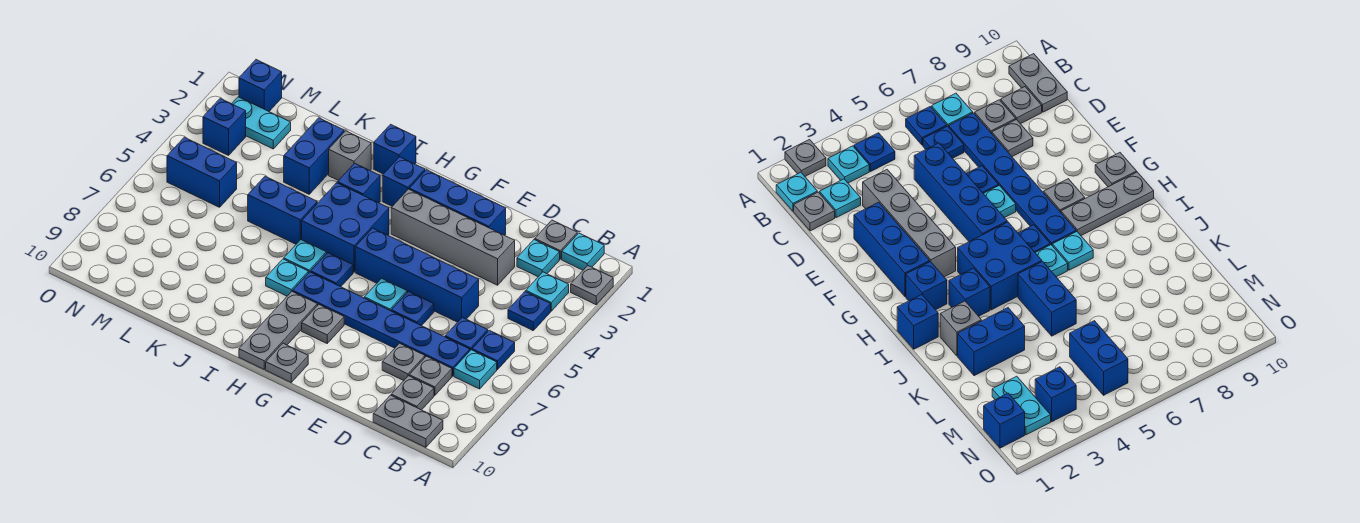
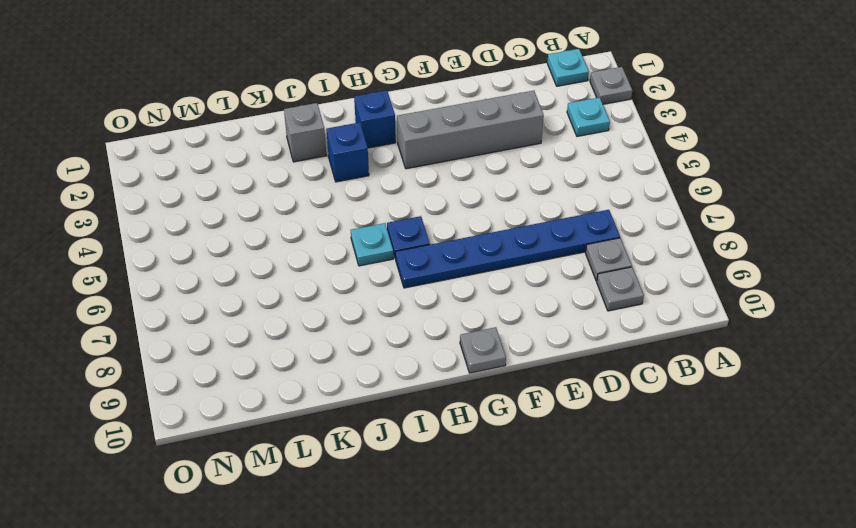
none -> blue plate B4 level 1
none -> blue plate B6 level 1
none -> cyan plate B7 level 1
none -> grey plate B10:C10 level 1

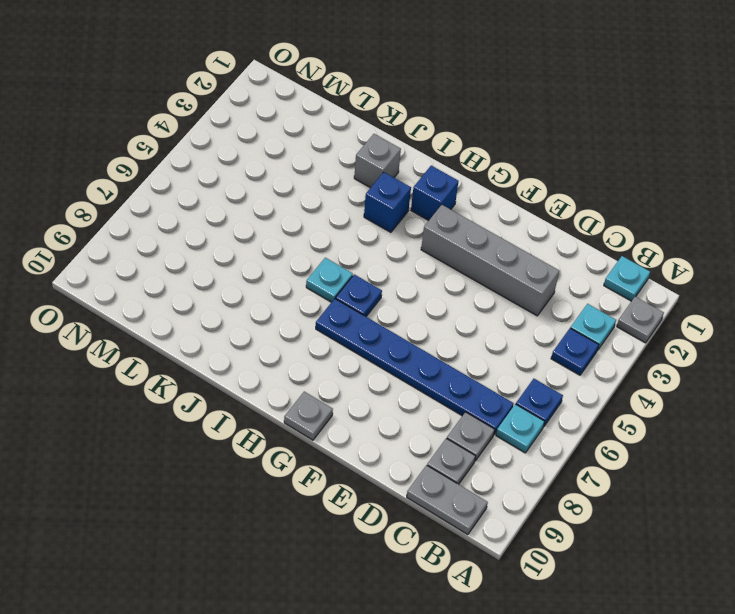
none -> grey plate C1 level 1
none -> cyan plate C2 level 1
none -> blue plate C6 level 1
none -> blue brick D5:G5 level 1

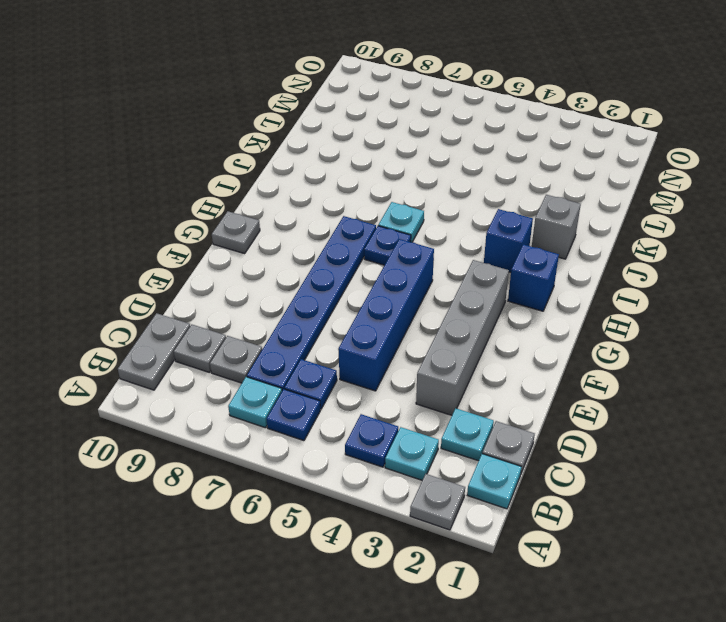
none -> grey plate D8 level 1
none -> blue brick E2:G2 level 1
none -> blue plate E6 level 1
none -> cyan plate F6 level 1

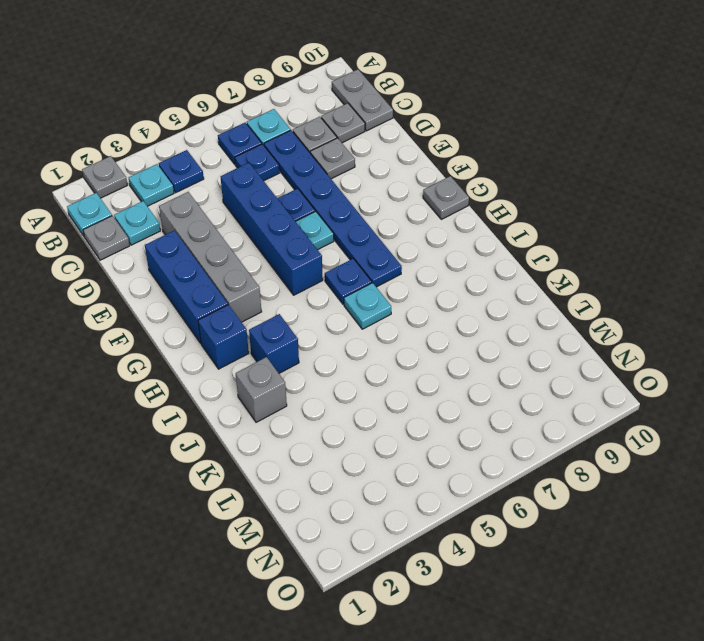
none -> grey plate G8 level 1
none -> blue brick H4:I5 level 1
none -> grey plate H8:H10 level 1
none -> blue brick I1 level 1

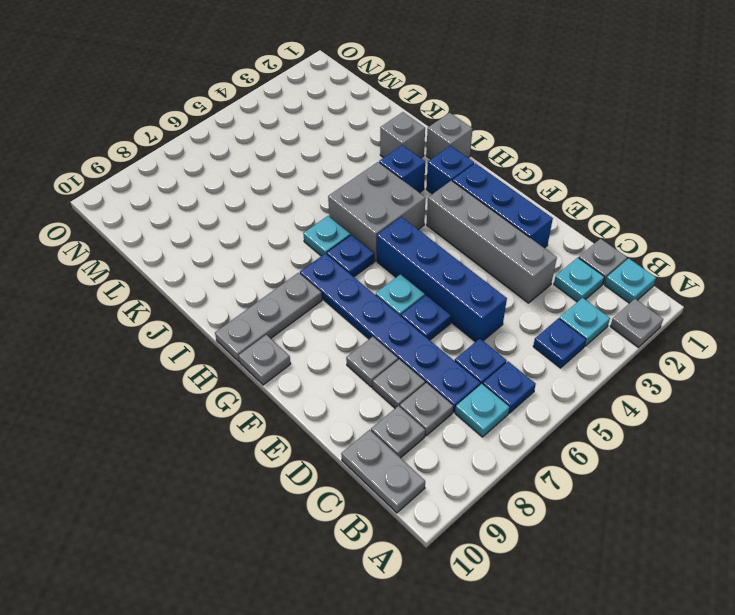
grey plate E8 level 1 -> grey plate G8 level 1
grey brick H4:I5 level 1 -> blue brick H4:I5 level 1
grey brick I1 level 1 -> blue brick I1 level 1
none -> cyan plate I7 level 1
none -> blue brick J5:K5 level 1
none -> blue brick K2:K3 level 1
none -> cyan plate M2:N2 level 1

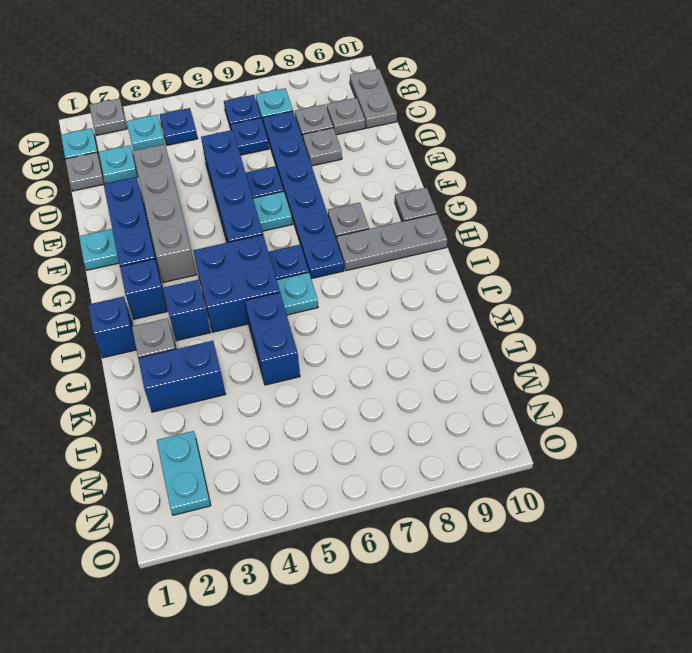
cyan plate F1 level 1 -> cyan plate I7 level 1
none -> blue brick M5:N5 level 1
none -> blue brick N1 level 1
none -> blue brick N3 level 1

